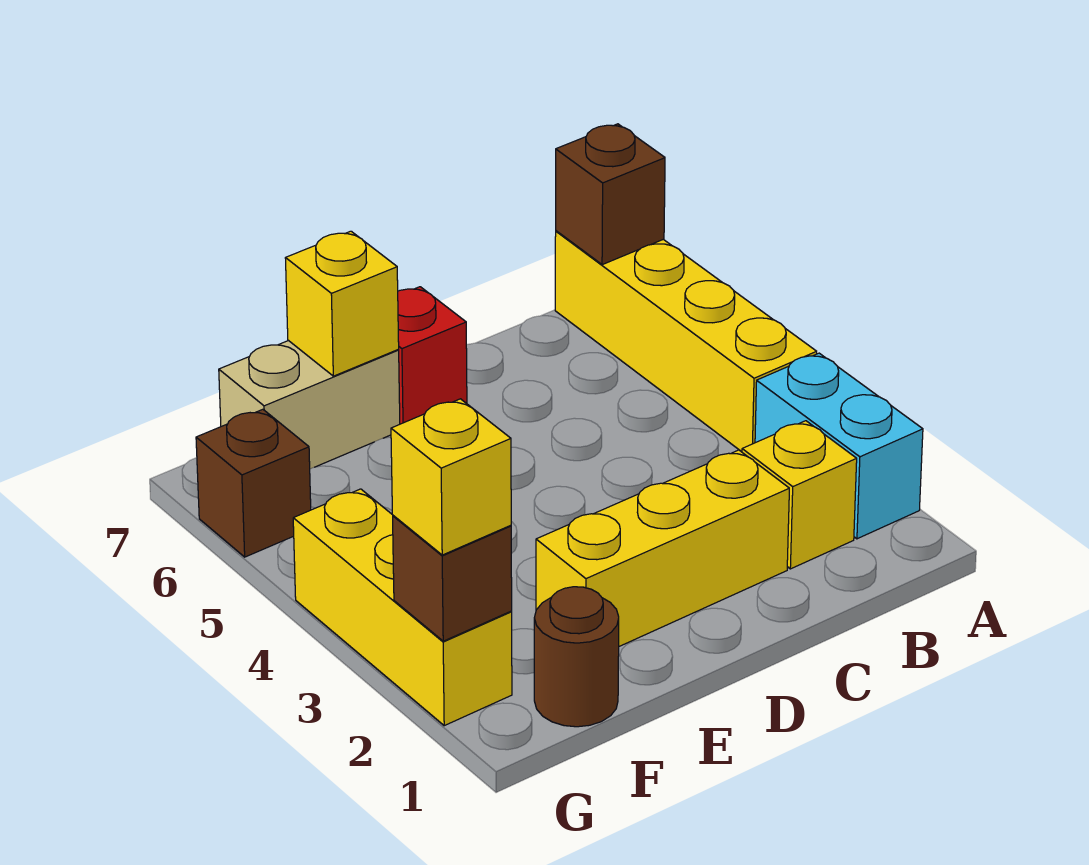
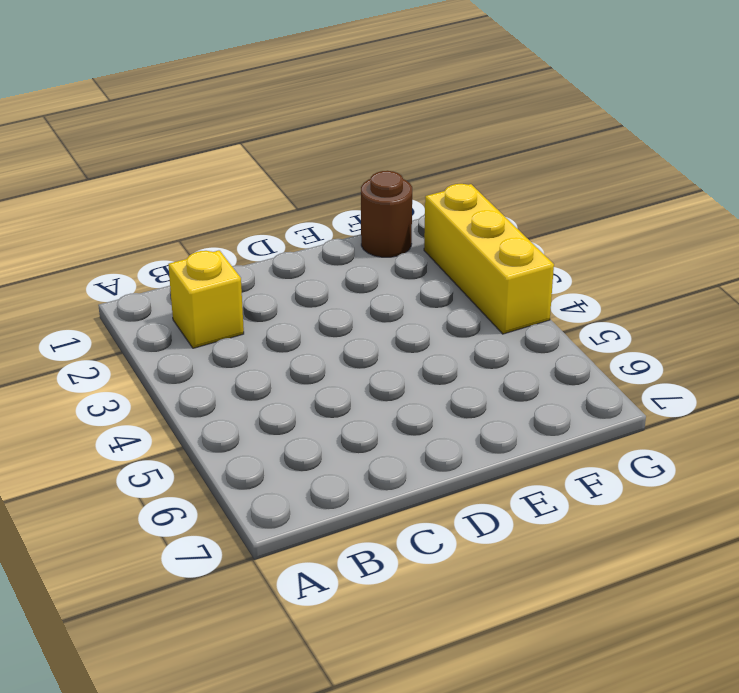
none -> cyan brick A2:A3 level 1
none -> yellow brick A4:A7 level 1
none -> yellow brick C2:E2 level 1

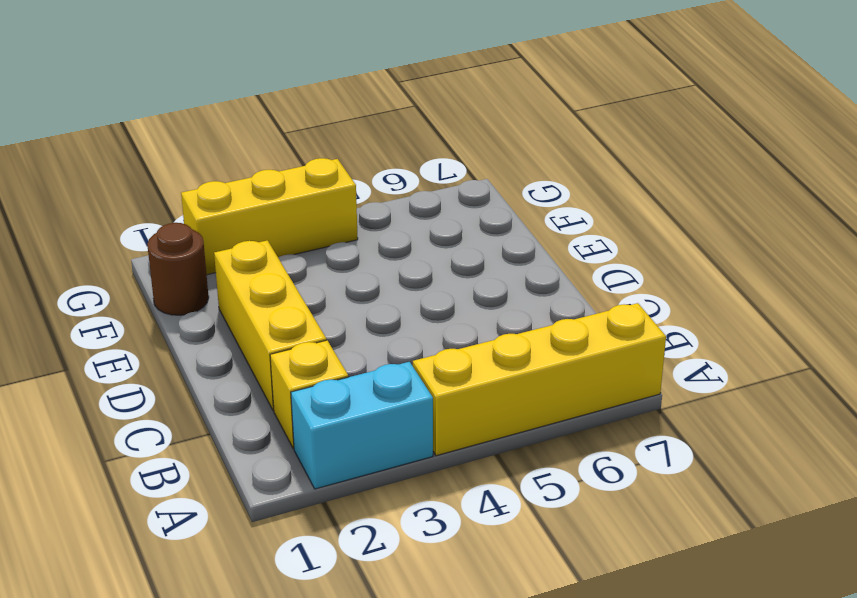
none -> red brick D7 level 1
none -> tan brick E7:F7 level 1
none -> brown brick G6 level 1

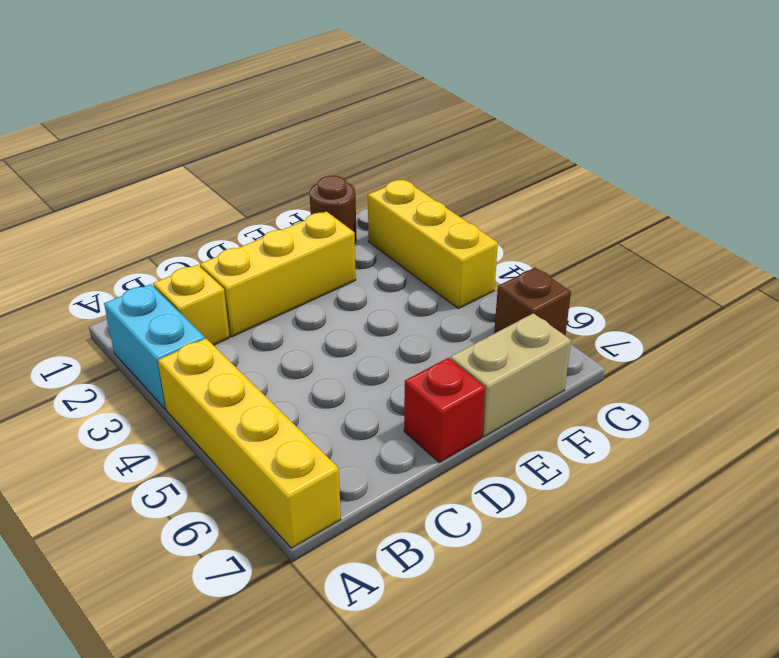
none -> brown brick A7 level 2
none -> yellow brick E7 level 2
none -> brown brick G2 level 2

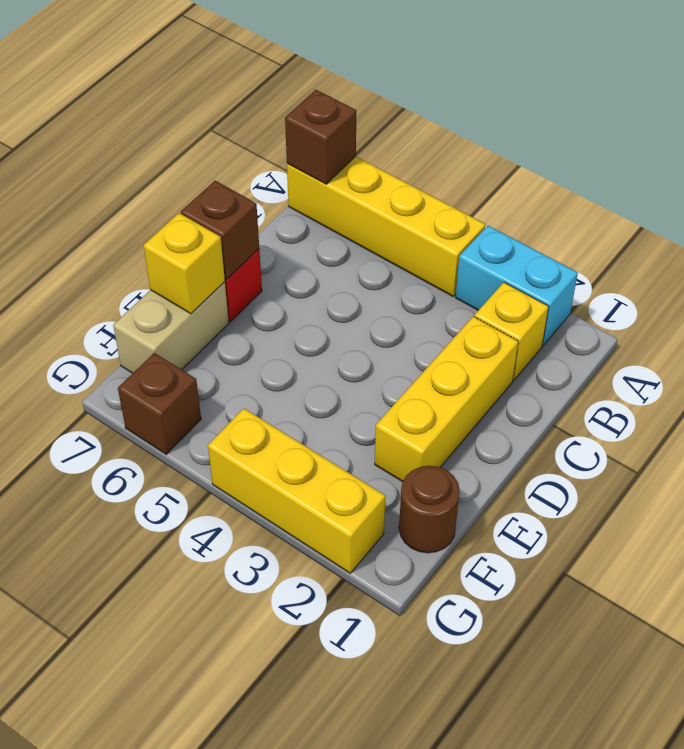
brown brick D7 level 2 -> brown brick G2 level 2
none -> yellow brick G2 level 3

